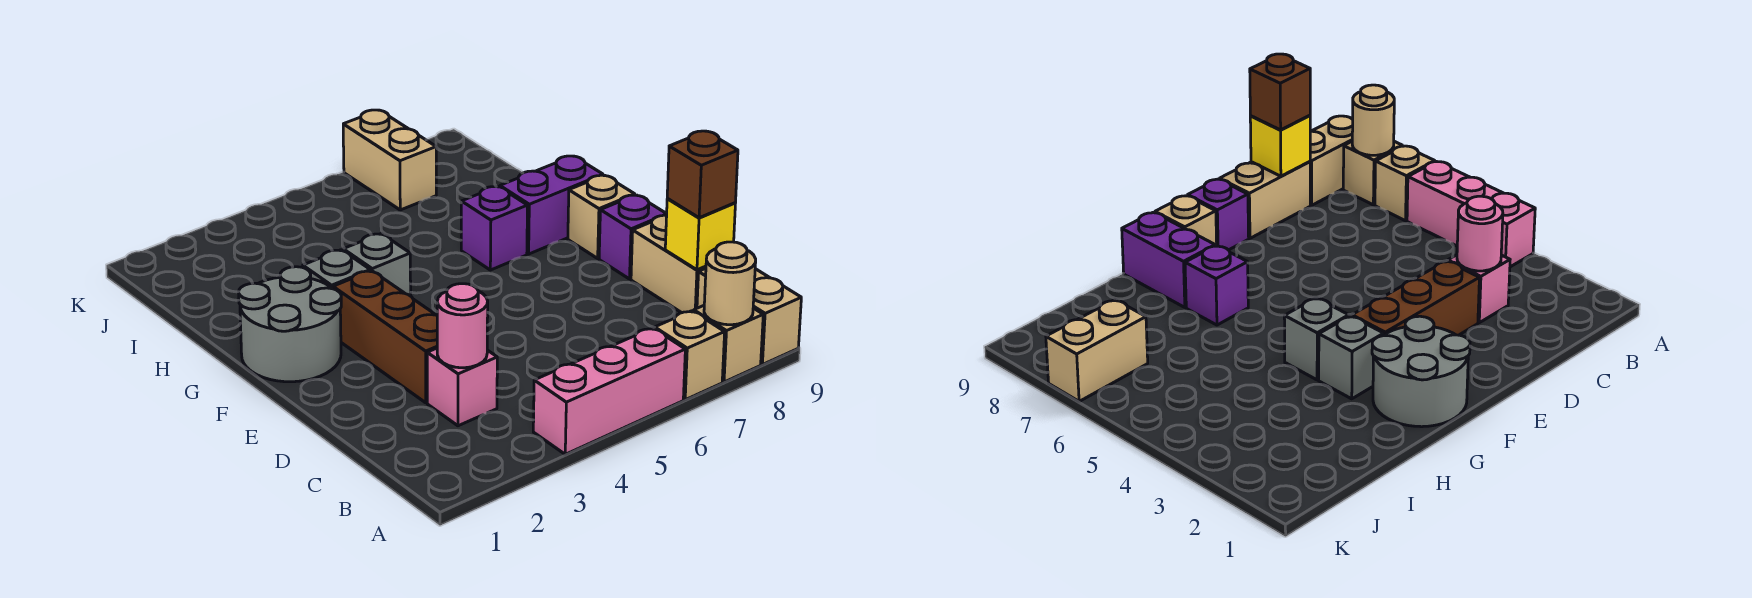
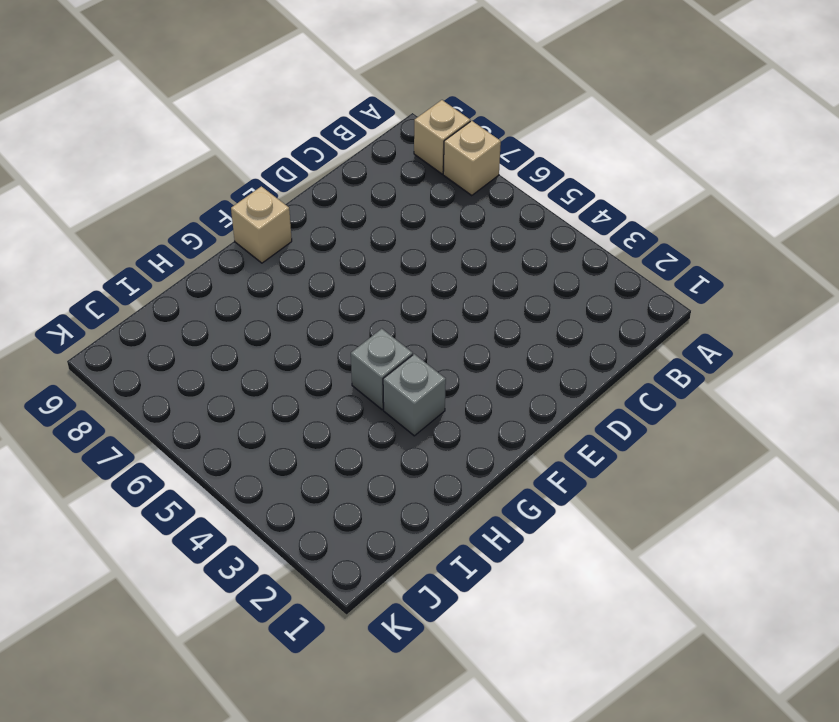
none -> pink brick A4:A6 level 1
none -> tan brick A9:B9 level 1
none -> pink brick C3 level 1

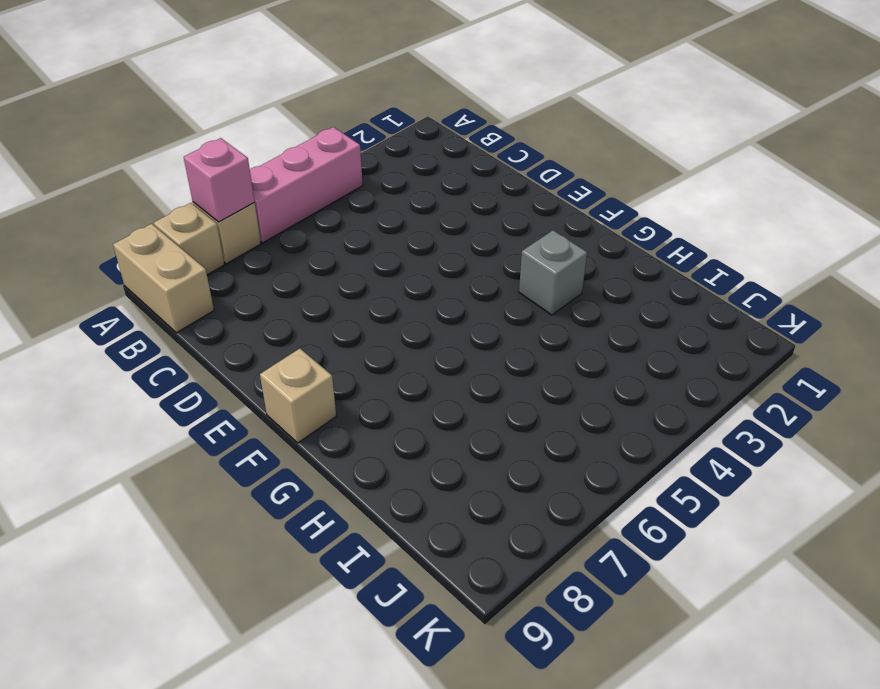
pink brick A7 level 2 -> pink brick C3 level 1
none -> tan brick C9:D9 level 1
none -> brown brick D3:F3 level 1
none -> purple brick E9 level 1

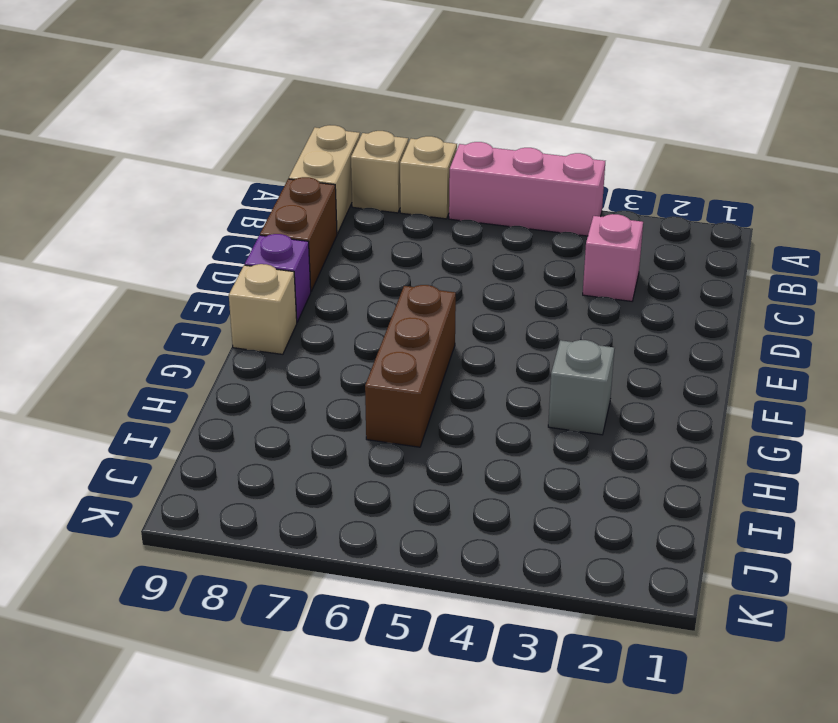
brown brick C9:D9 level 1 -> tan brick C9:D9 level 1
brown brick F6:H6 level 1 -> brown brick D3:F3 level 1
none -> grey round brick F1:G2 level 1
none -> grey brick G4 level 1
none -> purple brick G7 level 1

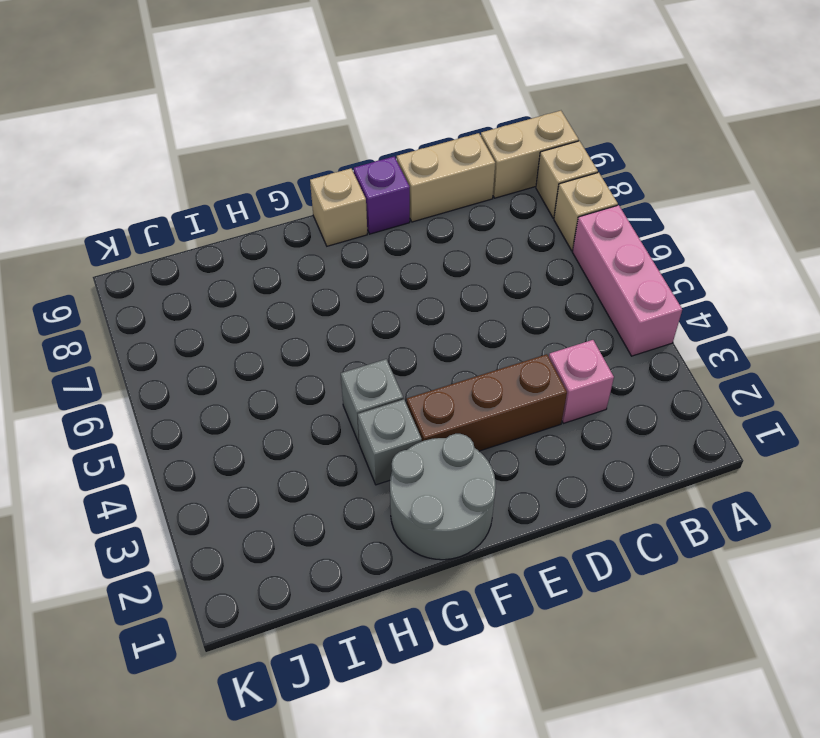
none -> purple brick G7 level 1
none -> purple brick G8:G9 level 1
none -> tan brick J7:K7 level 1

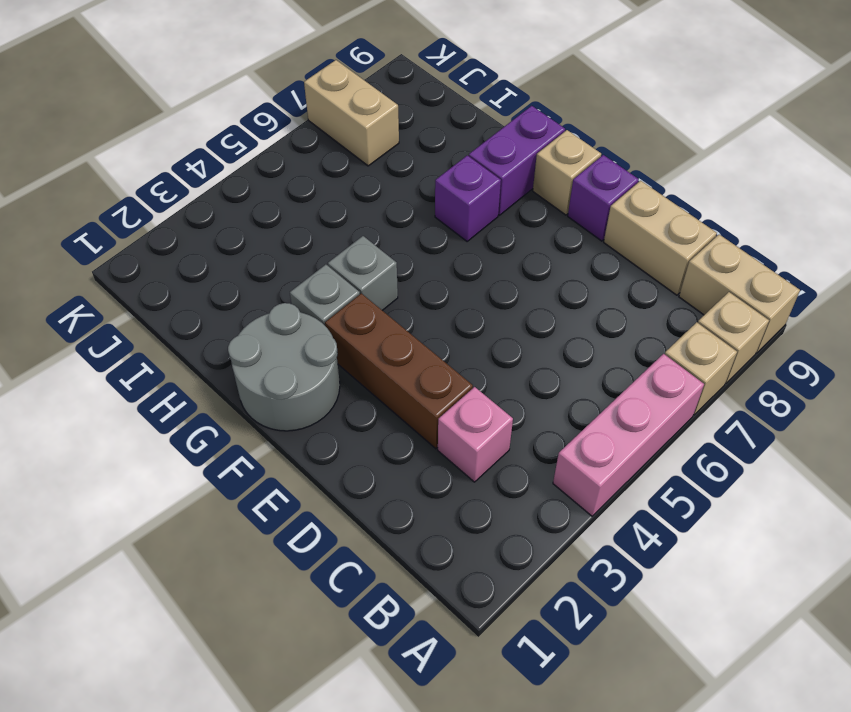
none -> tan round brick A8 level 2
none -> pink round brick C3 level 2
none -> yellow brick C9 level 2

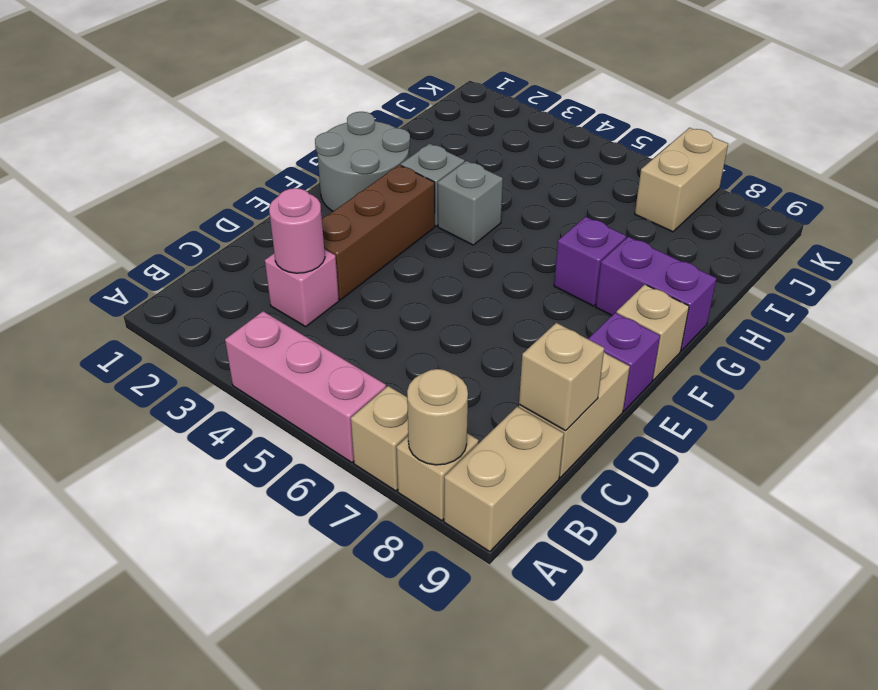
tan brick C9 level 2 -> yellow brick C9 level 2
none -> brown brick C9 level 3

